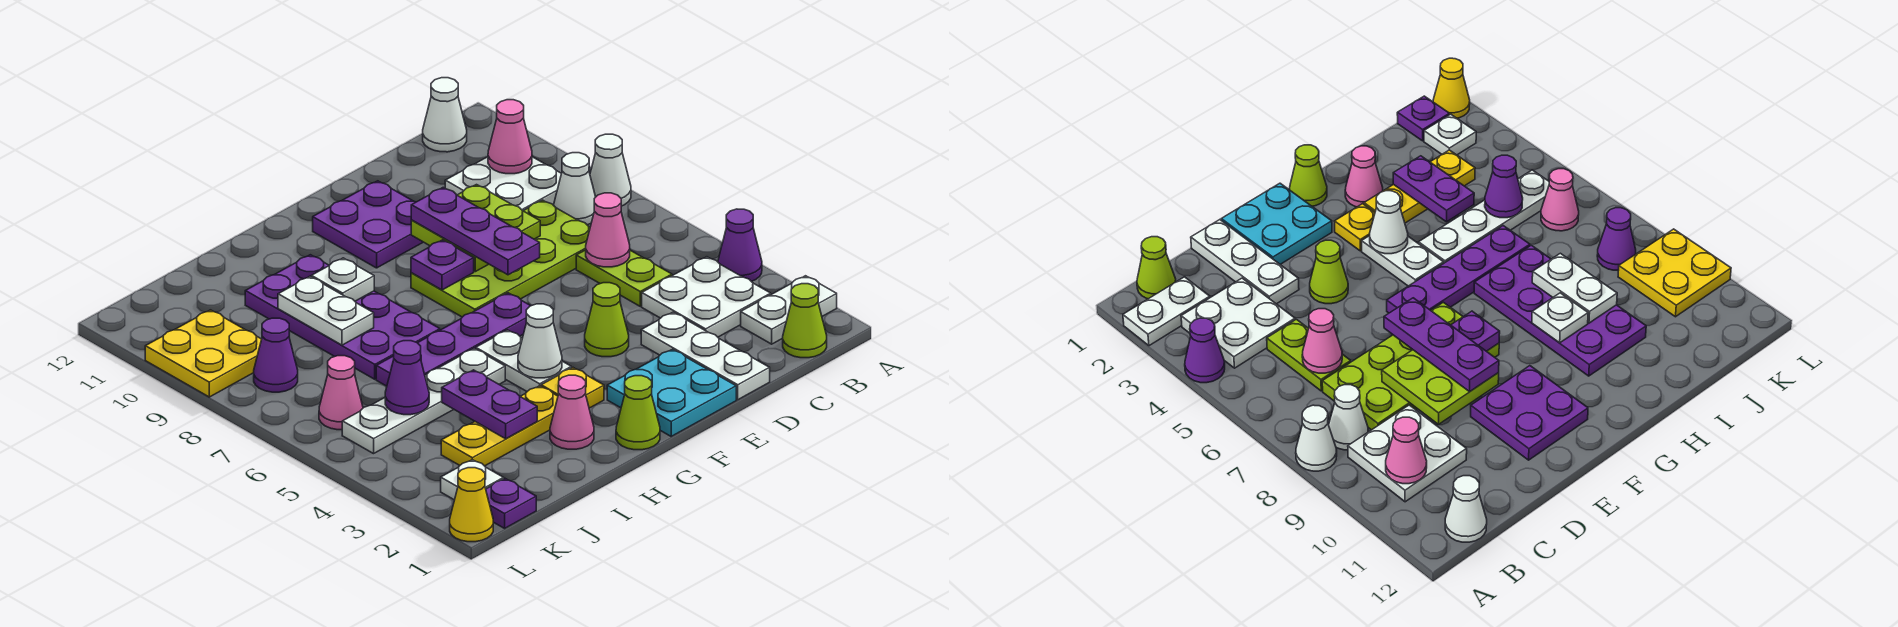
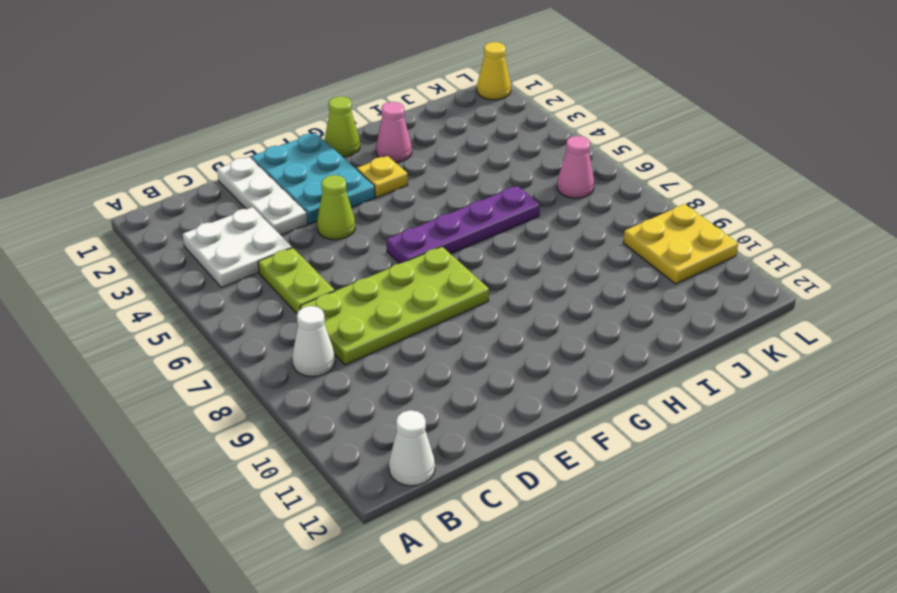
cyan plate E1:F3 level 1 -> cyan plate E1:F2 level 1
none -> white plate A2:B2 level 1
none -> purple cone A4 level 1
none -> white cone A8 level 1
none -> lime cone B1 level 1

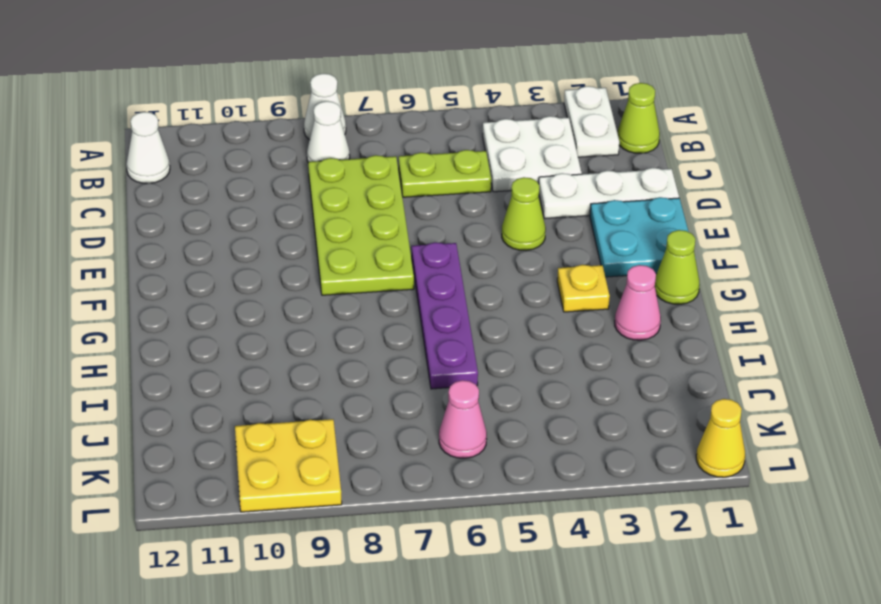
none -> purple cone A4 level 1
none -> white plate B9:C10 level 1
none -> purple plate E10:F11 level 1
none -> white plate G4:G5 level 1

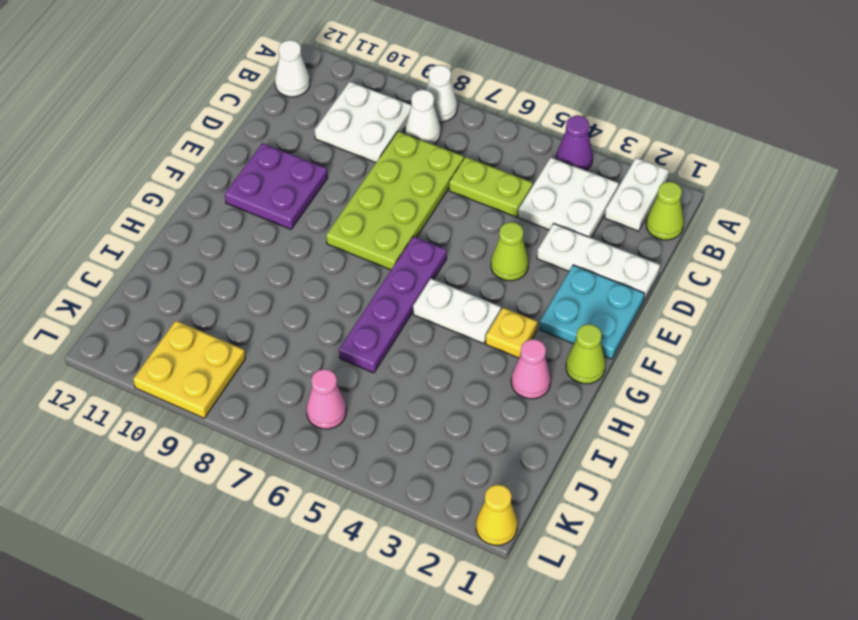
none -> yellow plate H3:J3 level 1
none -> white plate H5:K5 level 1
none -> purple plate H7:I10 level 1
none -> purple plate K1 level 1

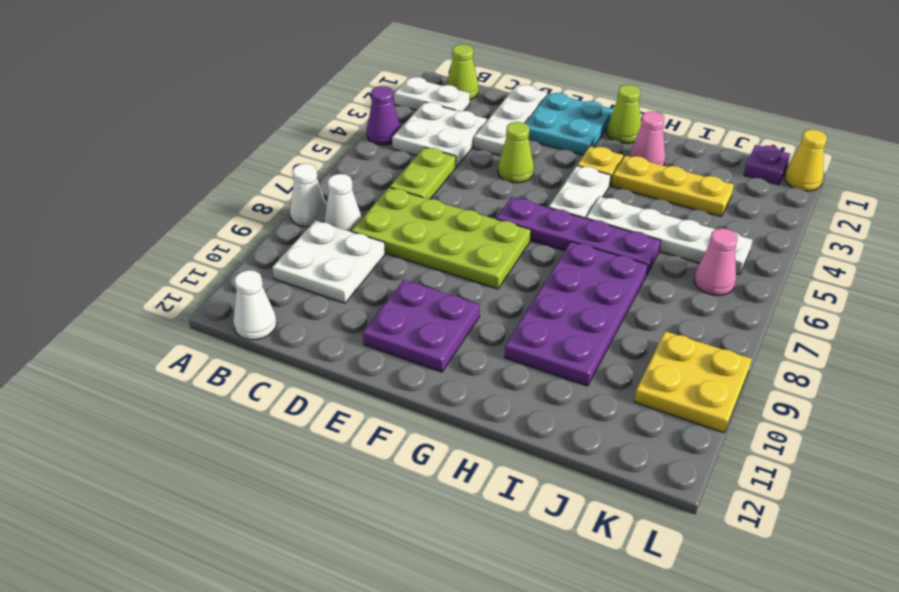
none -> white plate K2 level 1
none -> purple cone K8 level 1
none -> pink cone B10 level 2
none -> pink cone C6 level 2

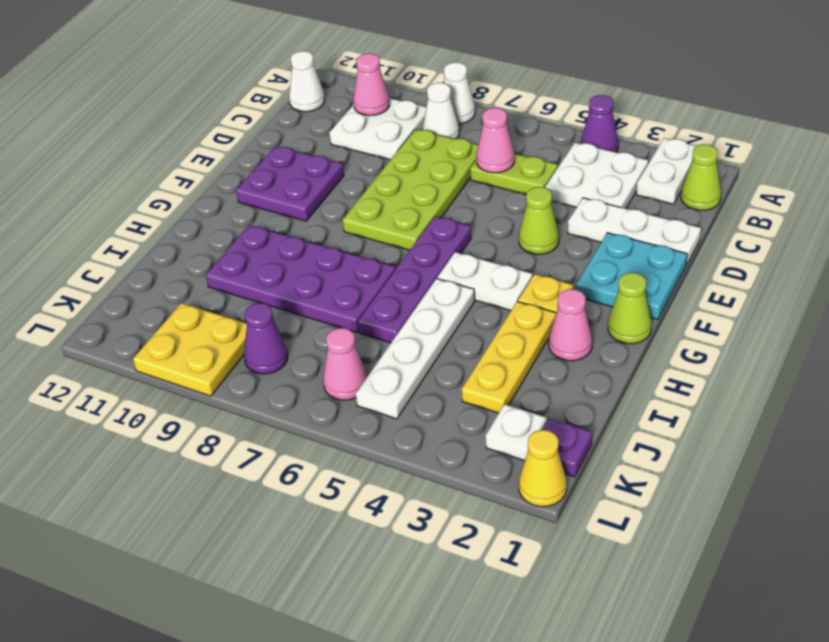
none -> lime plate D8:E9 level 2
none -> purple plate F8 level 2
none -> white cone G4 level 2
none -> white plate H9 level 2

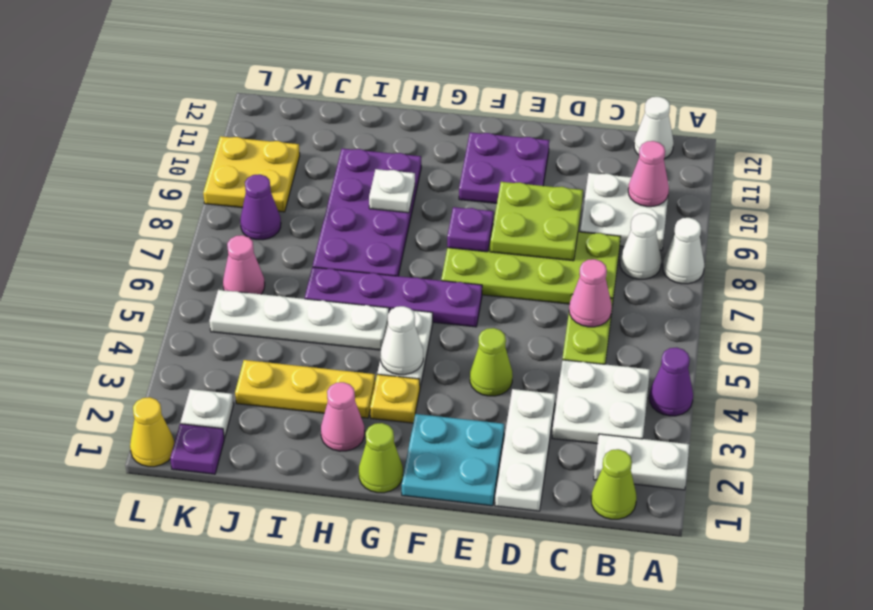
none -> purple plate I3:I4 level 2
none -> white plate I8:I9 level 2
none -> purple cone J5 level 2
none -> purple plate E7:E9 level 3

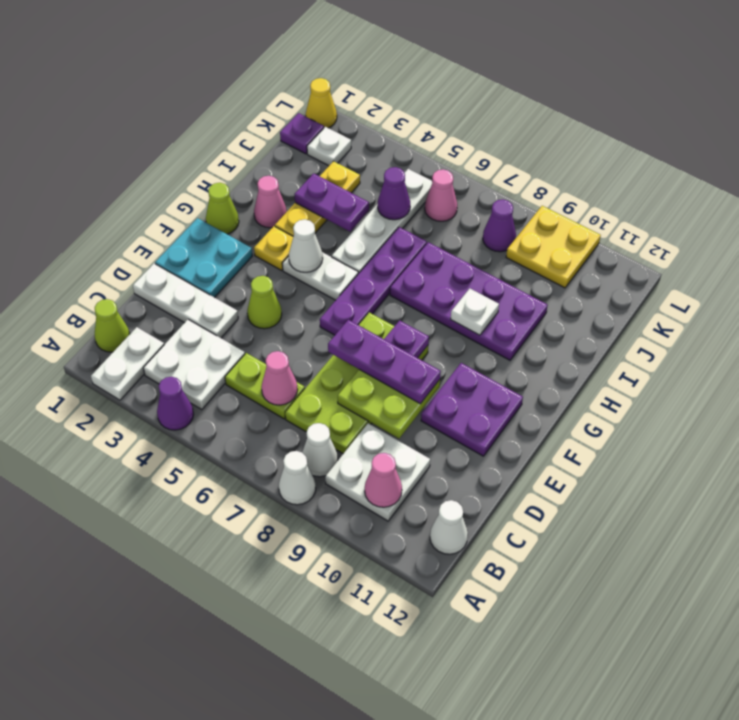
none -> white plate I8:I9 level 2

